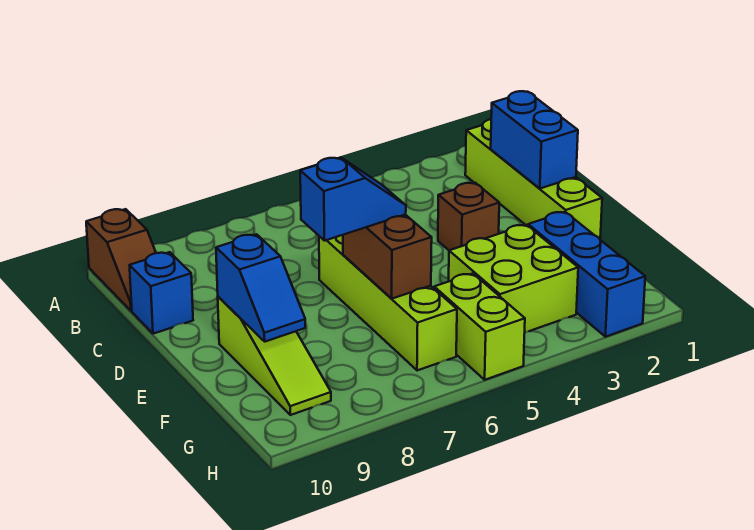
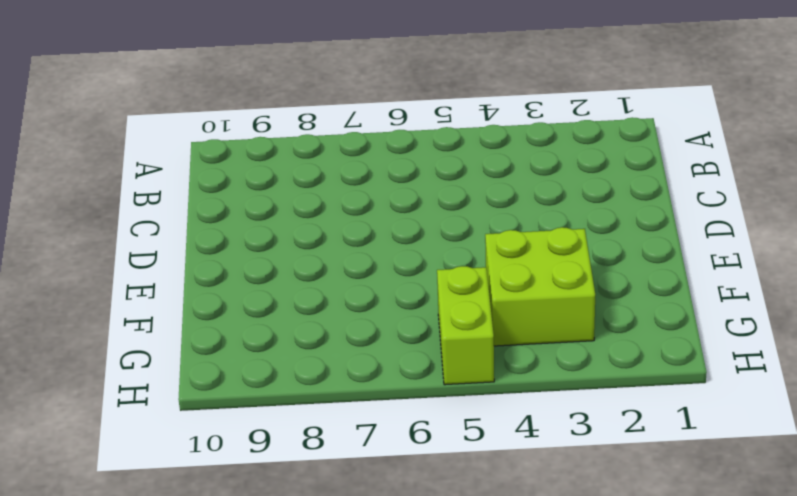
none -> brown slope A10:B10 level 1 top A
none -> lime brick B1:E1 level 1
none -> blue brick C10 level 1

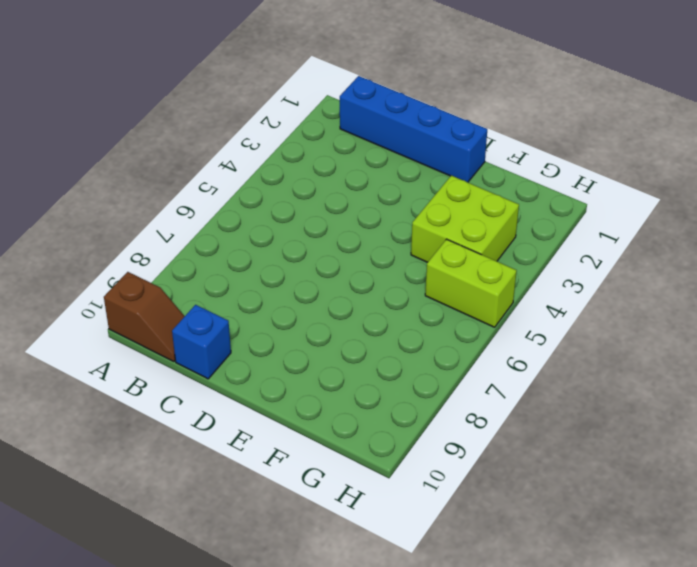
blue brick B1:E1 level 1 -> lime brick B1:E1 level 1
none -> brown brick D3 level 1
none -> lime brick D6:G6 level 1
none -> lime slope E9:G9 level 1 top E

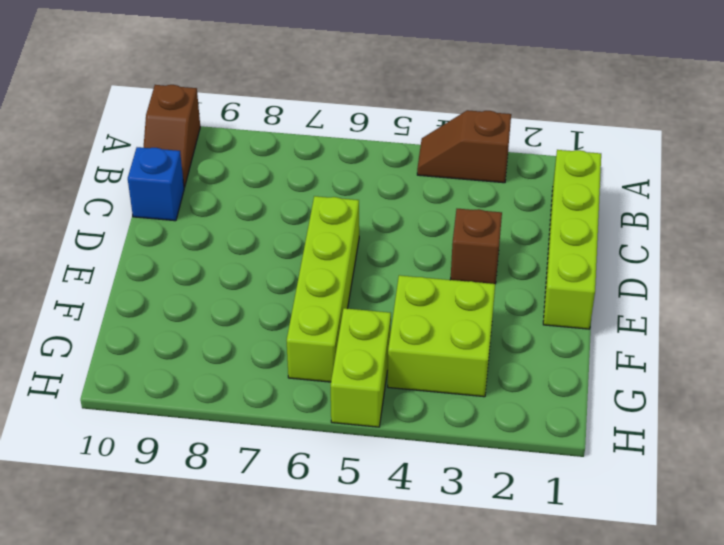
brown slope A3:A4 level 1 top 3 -> none
none -> lime slope E9:G9 level 1 top E
none -> blue brick F2:H2 level 1
none -> blue brick C1:D1 level 2

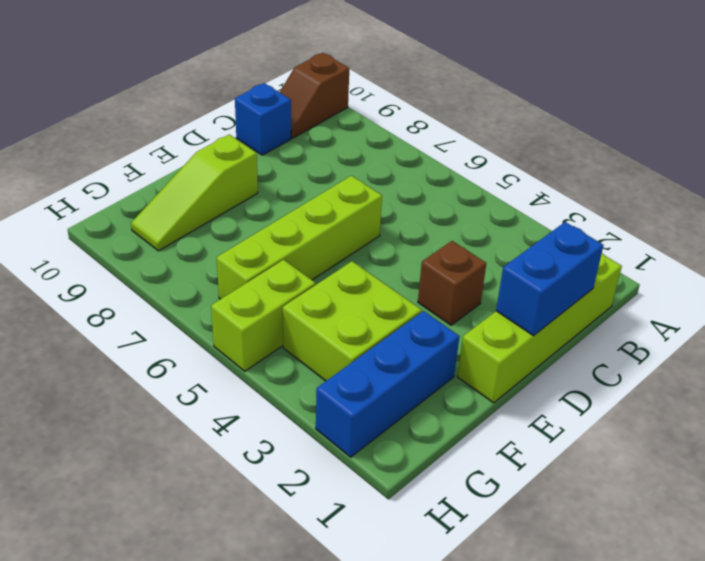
none -> brown brick E6:F6 level 2
none -> blue slope E9:F9 level 2 top E
none -> blue slope E6:E7 level 3 top 7

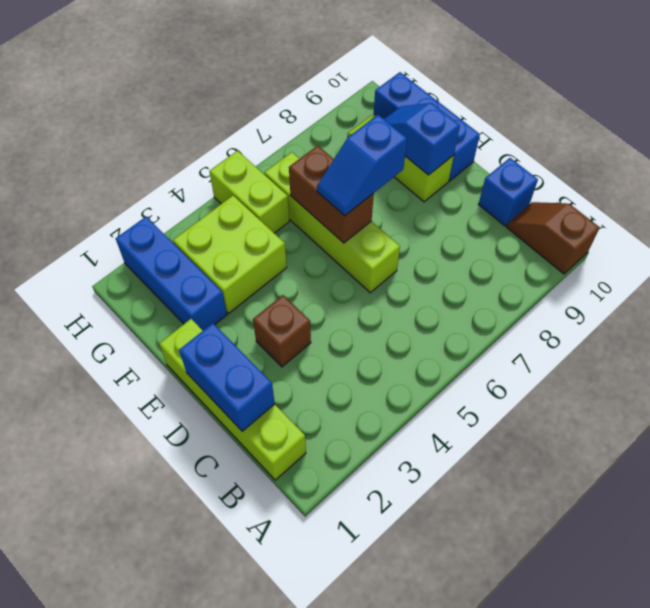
blue brick E10:G10 level 1 -> none

